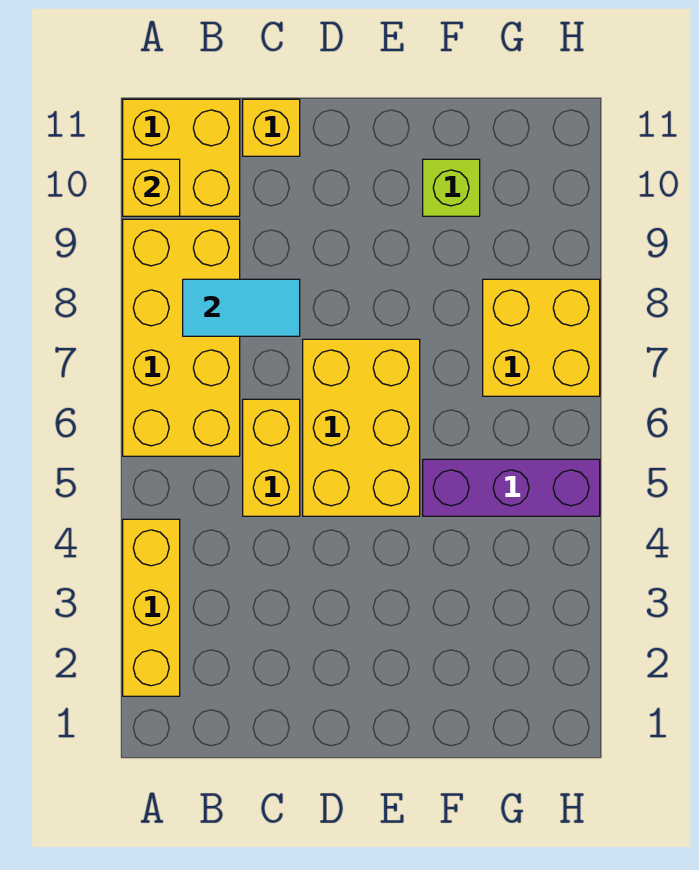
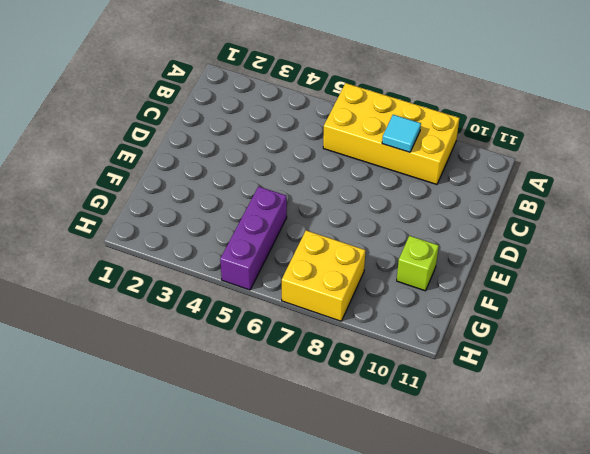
cyan tile B8 level 2 -> cyan tile B8:C8 level 2
none -> yellow brick A2:A4 level 1
none -> yellow brick A10:B11 level 1

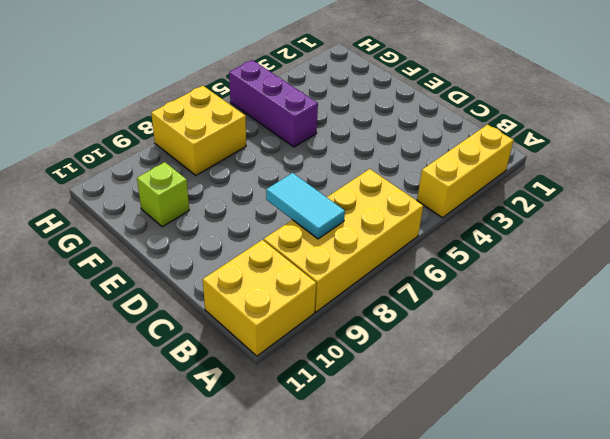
none -> yellow brick C5:C6 level 1
none -> yellow brick C11 level 1

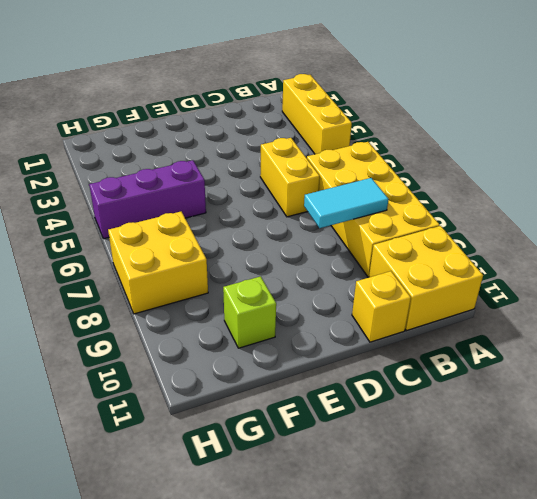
none -> yellow brick D5:E7 level 1
none -> yellow brick A10 level 2

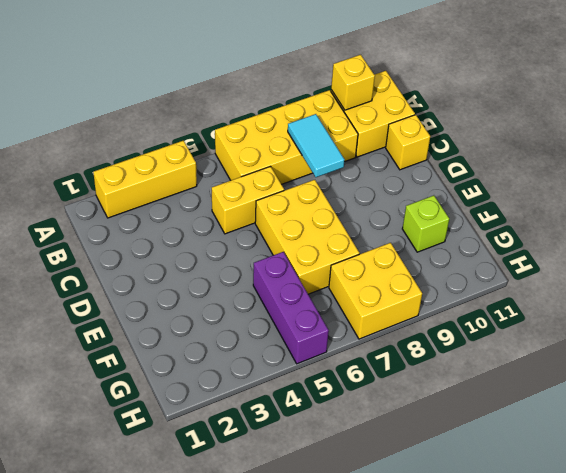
yellow brick D6:F7 level 1 -> yellow brick D5:E7 level 1

